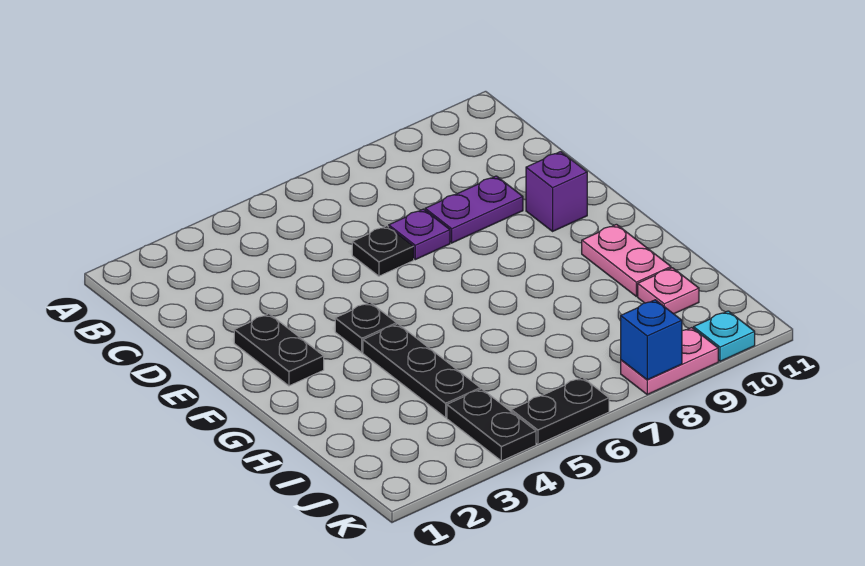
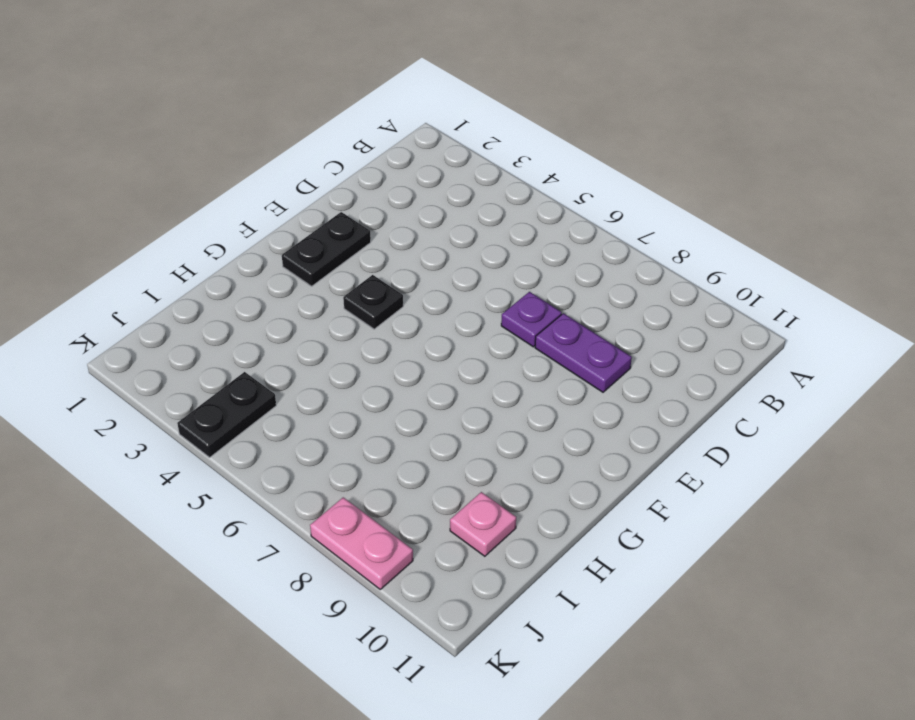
none -> black plate D6 level 1
none -> purple brick E10 level 1
none -> black plate G4:I4 level 1

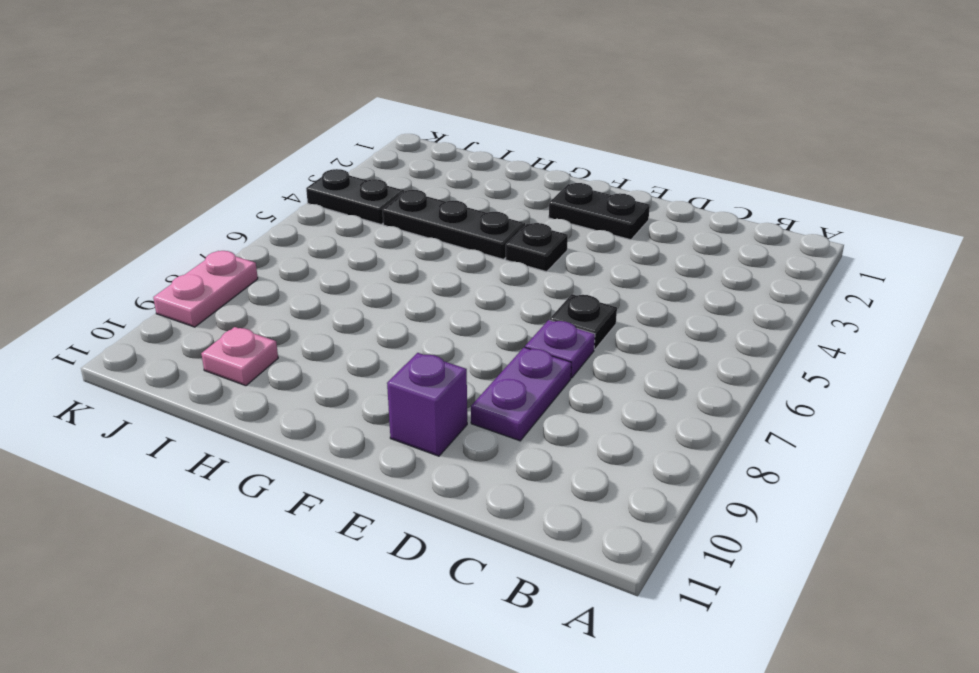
none -> pink plate G10:H10 level 1
none -> black plate K5:K6 level 1
none -> cyan plate K10 level 1

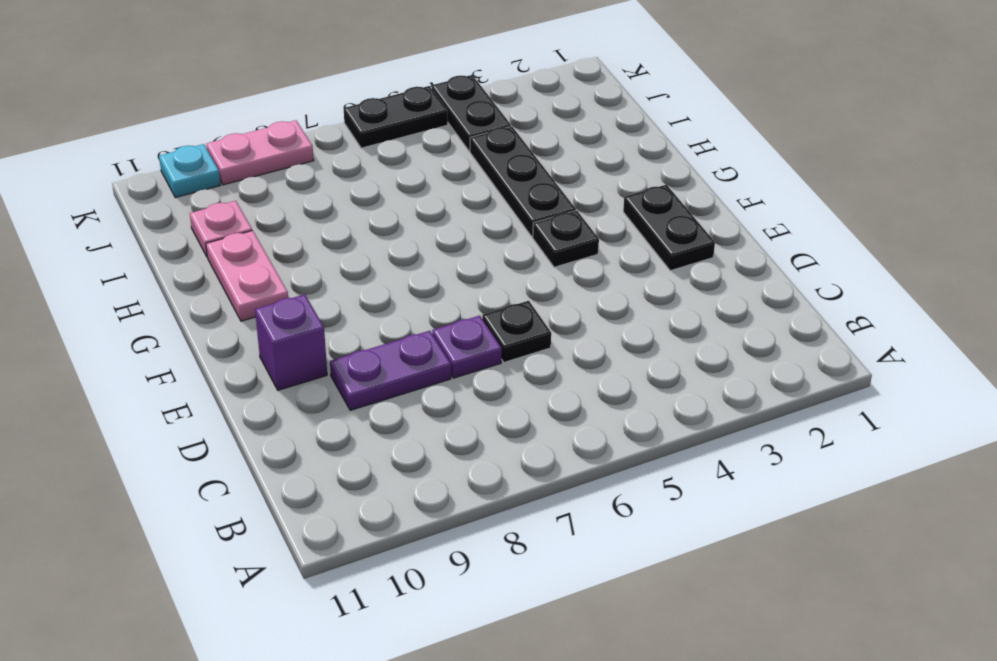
none -> blue brick K8 level 2

